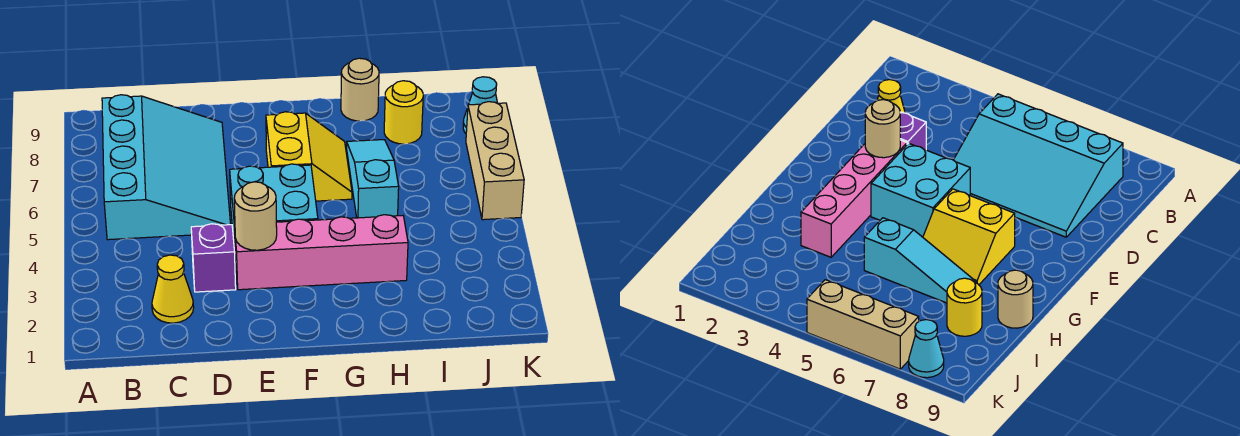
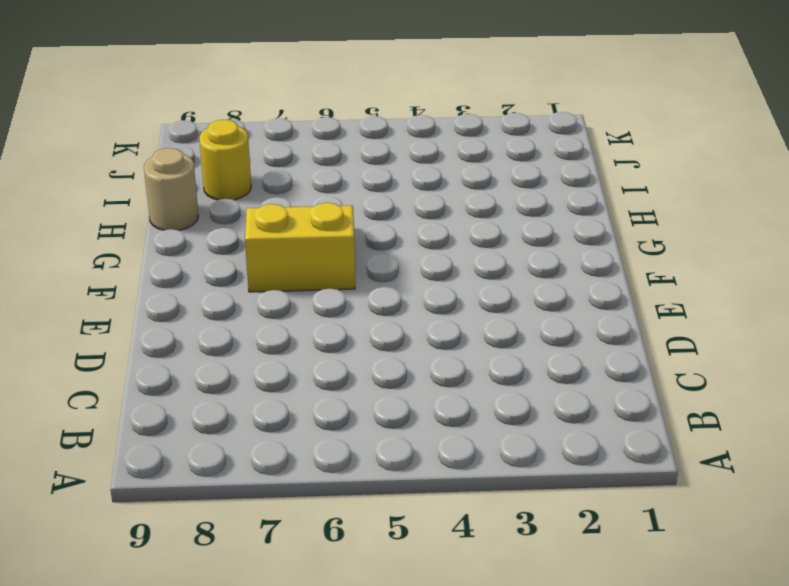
none -> cyan slope B5:D8 level 1 top B
none -> yellow cone C2 level 1
none -> purple brick D3 level 1

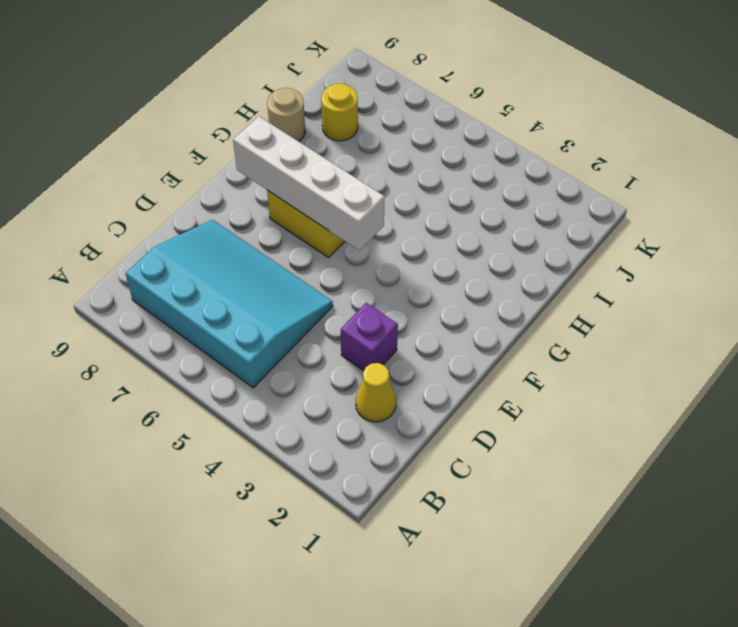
white brick F5:F8 level 2 -> none
none -> pink brick E3:H3 level 1
none -> cyan brick E4:F5 level 1
none -> cyan slope H5:H7 level 1 top 5

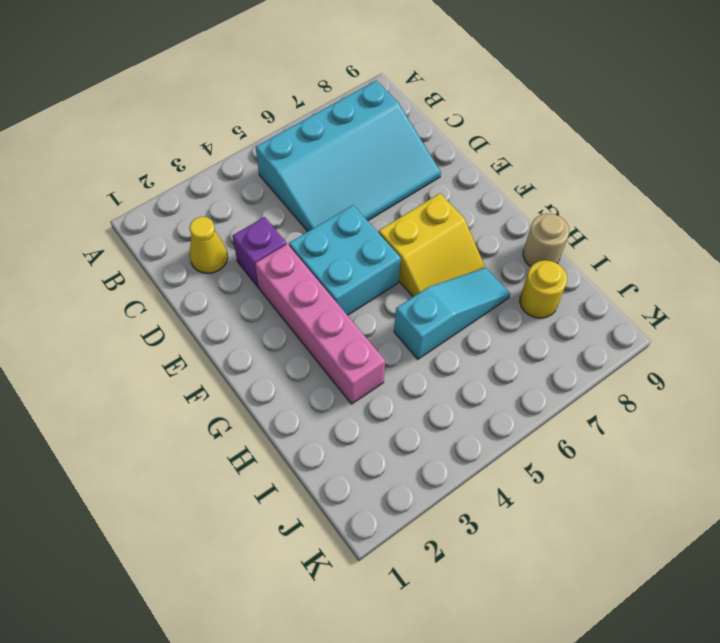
none -> tan brick K5:K7 level 1
none -> cyan cone K8 level 1
none -> tan round brick E3 level 2

